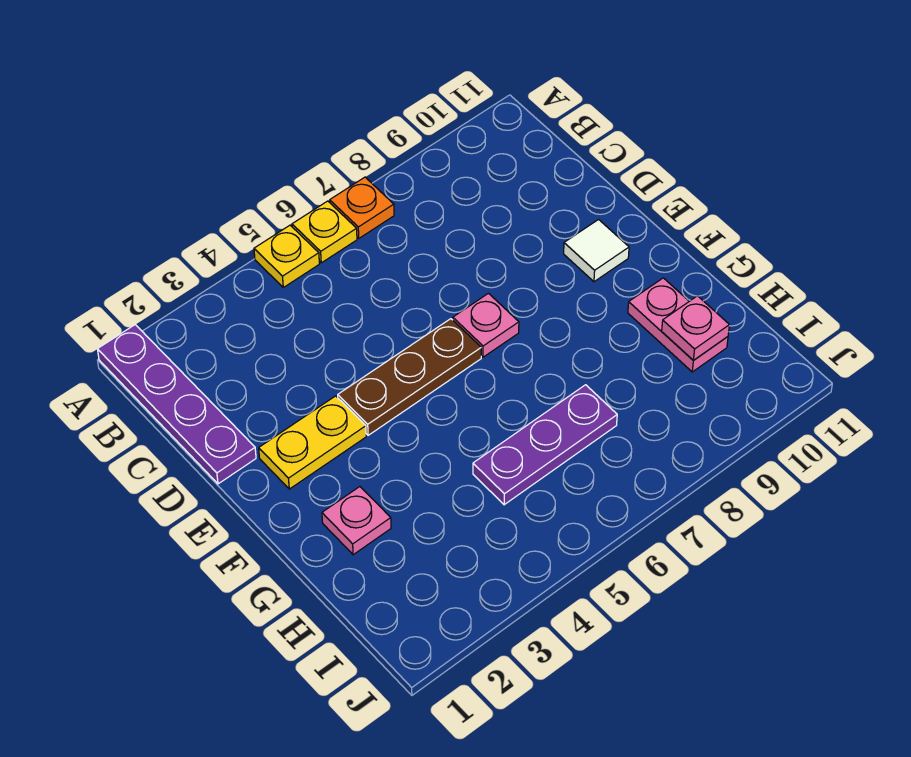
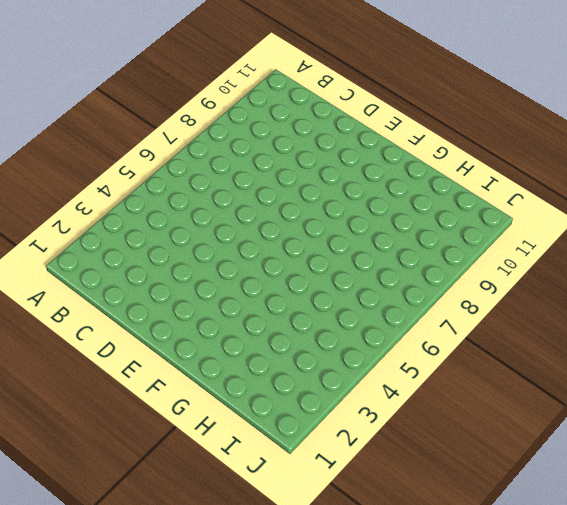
none -> purple plate A1:D1 level 1
none -> yellow plate A5 level 1
none -> yellow plate A6 level 1

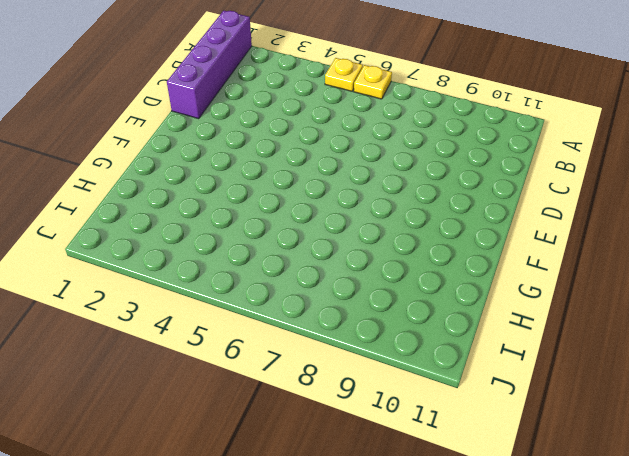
purple brick A1:D1 level 1 -> purple plate A1:D1 level 1
none -> orange plate A7 level 1
none -> yellow plate E2:E3 level 1
none -> brown plate E4:E6 level 1

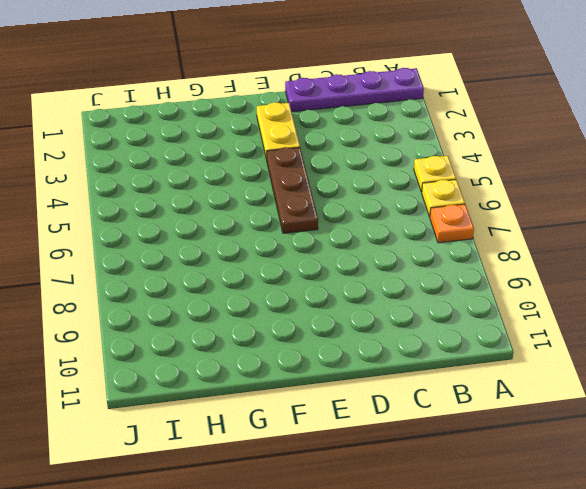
none -> pink plate E7 level 1
none -> white tile E10 level 1
none -> pink plate G2 level 1

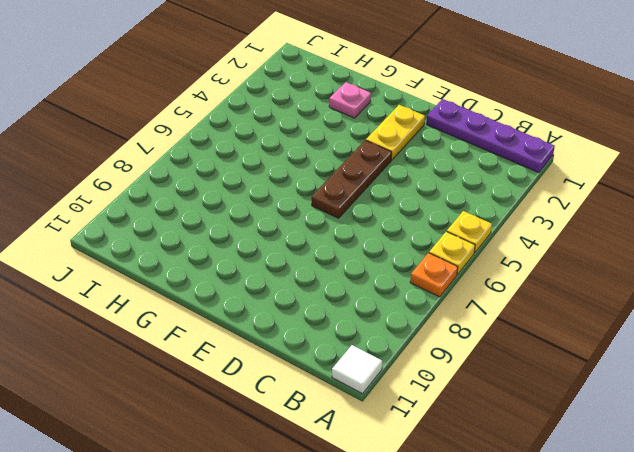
white tile A11 level 1 -> white tile E10 level 1
none -> pink plate E7 level 1
none -> pink plate G10:H10 level 1
none -> purple plate H5:H7 level 1

